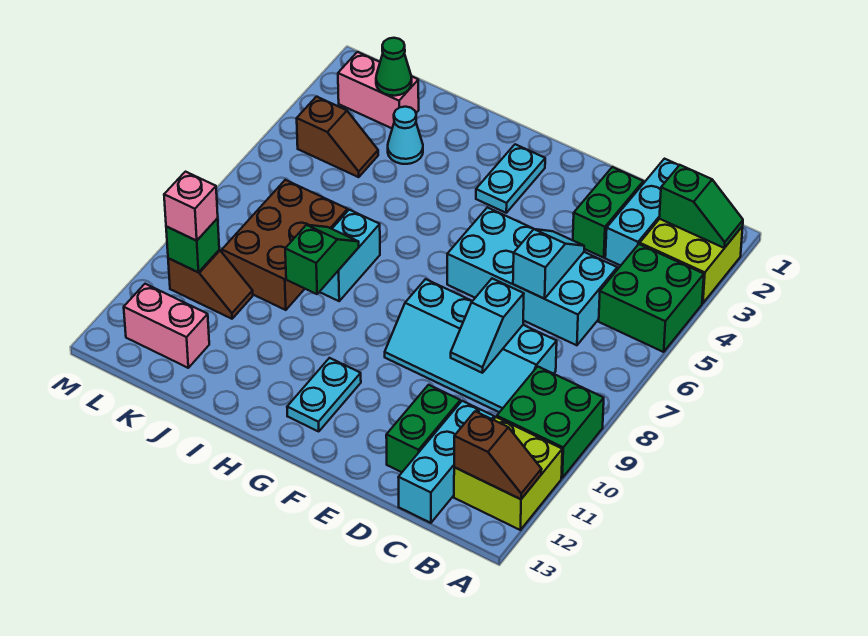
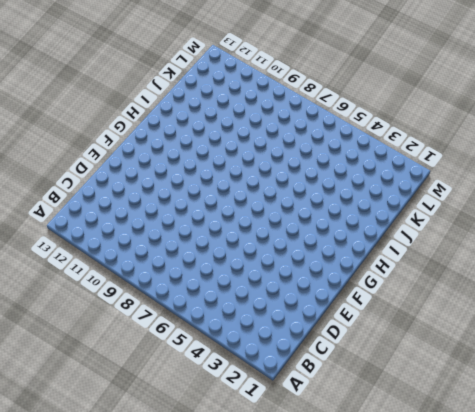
none -> lime brick A2:B3 level 1
none -> green brick A4:B5 level 1
none -> green brick A9:B10 level 1

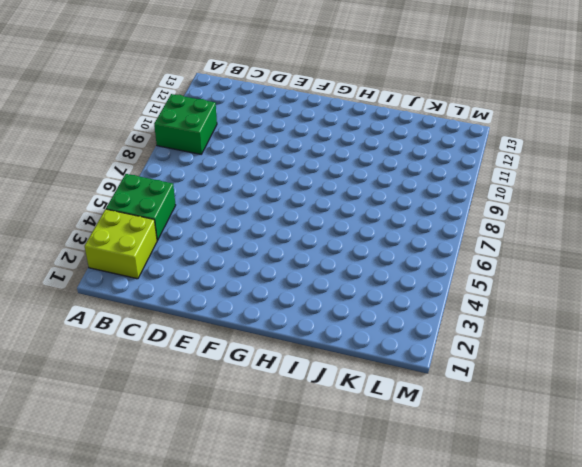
none -> lime brick A11:B12 level 1
none -> cyan brick C1:C3 level 1
none -> cyan brick C5:F6 level 1

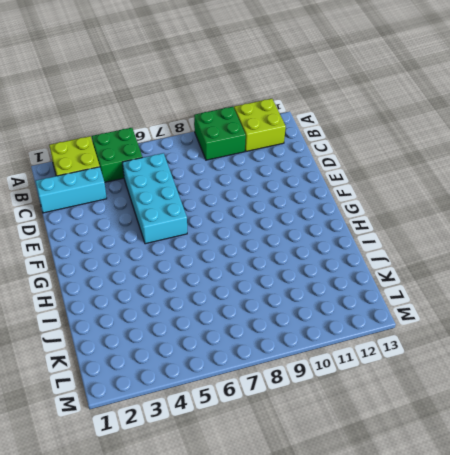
none -> cyan slope C8:F9 level 1 top 8
none -> cyan brick C11:C13 level 1
none -> green brick D2:D3 level 1

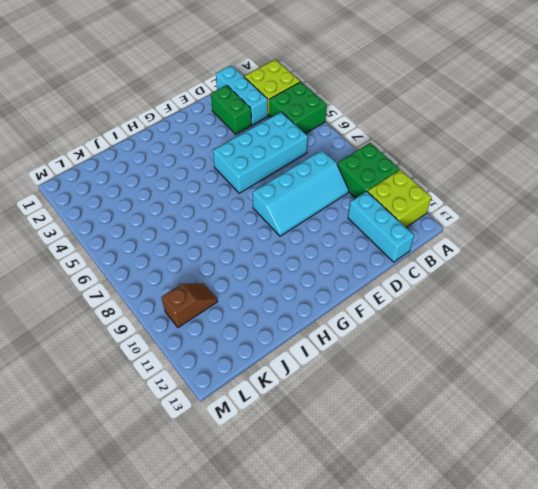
none -> green brick D11:D12 level 1
none -> cyan plate G2:G3 level 1
none -> cyan plate G11:G12 level 1

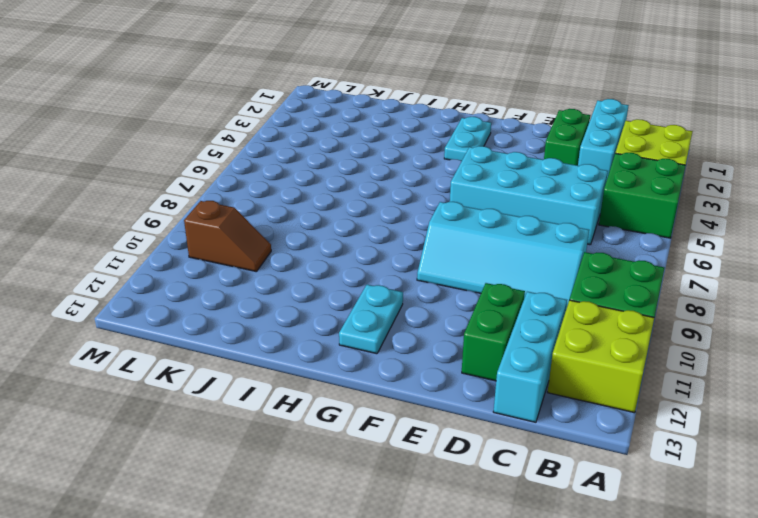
none -> cyan brick I7:I8 level 1
none -> cyan cone J3 level 1
none -> brown brick J7:K9 level 1

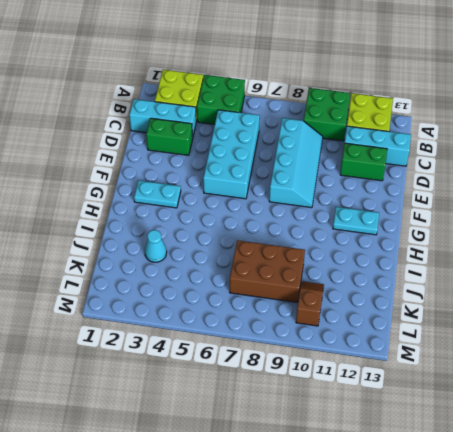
none -> cyan brick I7:I8 level 1
none -> pink brick K2:L2 level 1
none -> brown slope K4:L4 level 1 top L

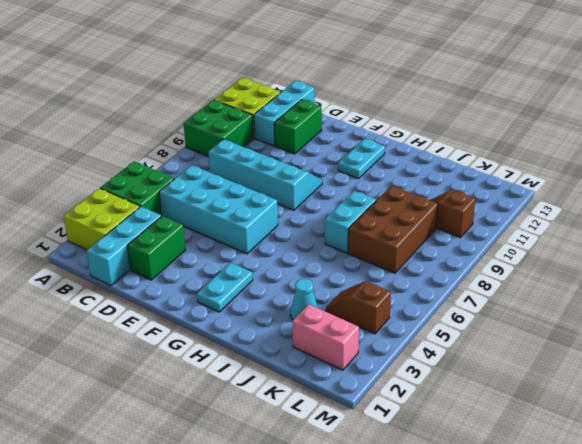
none -> pink brick K12:L12 level 1
none -> green slope A2:B2 level 2 top B
none -> brown slope A12:B12 level 2 top B

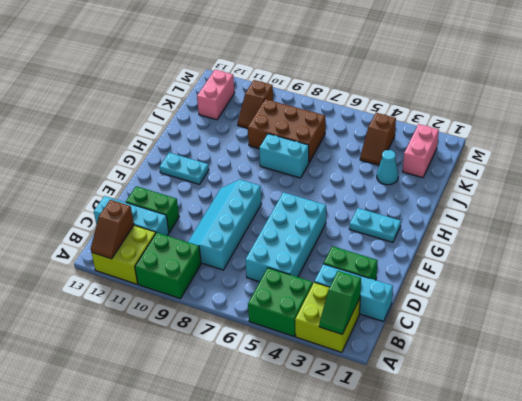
none -> cyan slope D5:D6 level 2 top 6
none -> cyan slope D8:D9 level 2 top 8
none -> green slope I8:I9 level 2 top 9

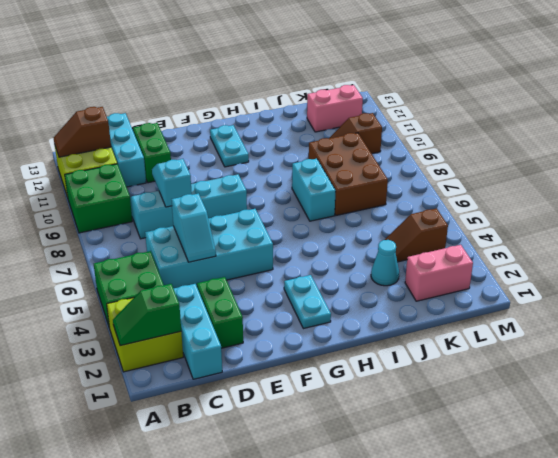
none -> green slope I8:I9 level 2 top 9
none -> green cone K2 level 2
none -> green brick L10 level 2

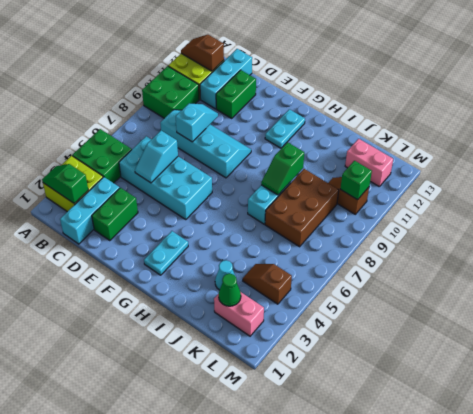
none -> pink brick L10 level 3

